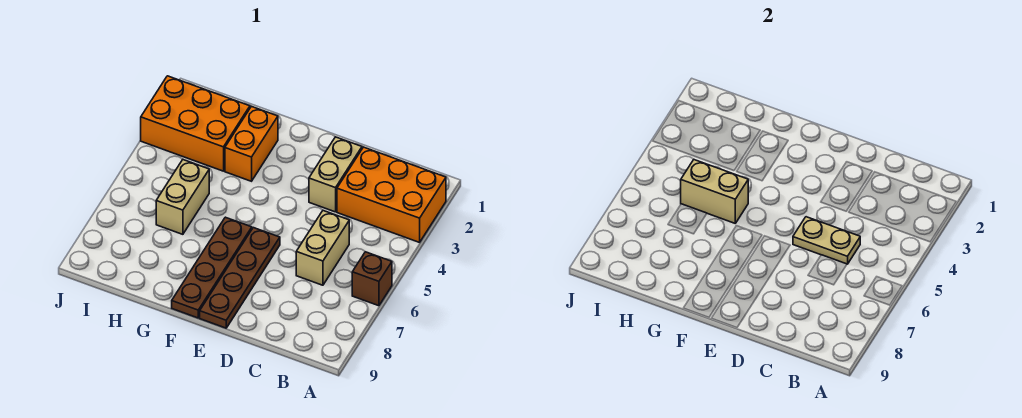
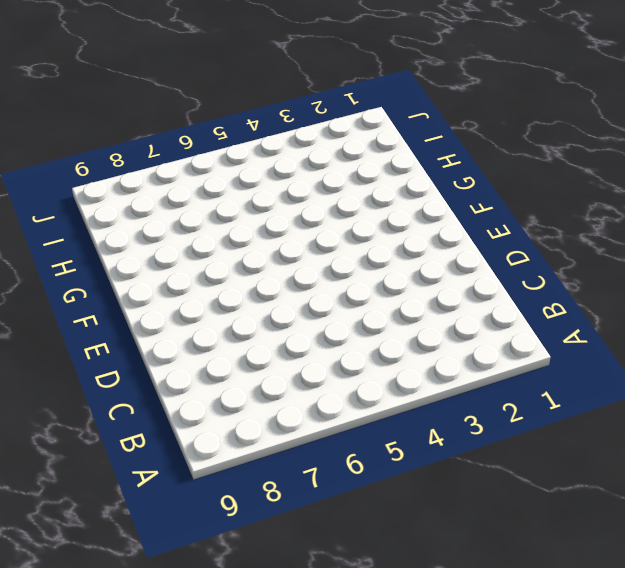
none -> orange brick A2:C3 level 1
none -> brown brick A6 level 1

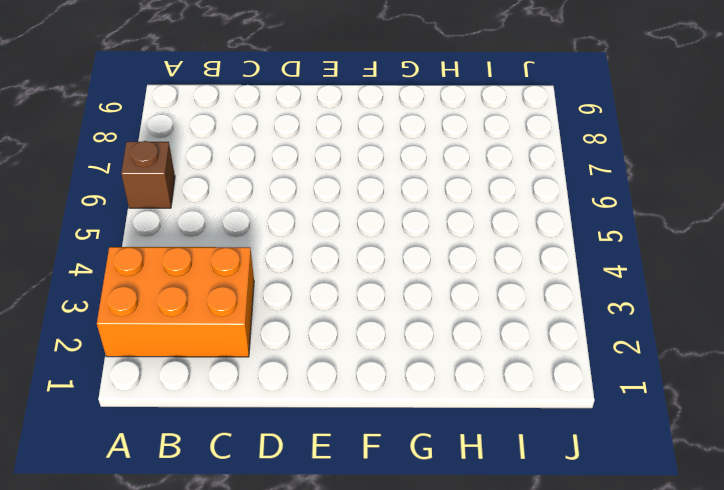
none -> tan brick C5:C6 level 1
none -> tan brick D2:D3 level 1

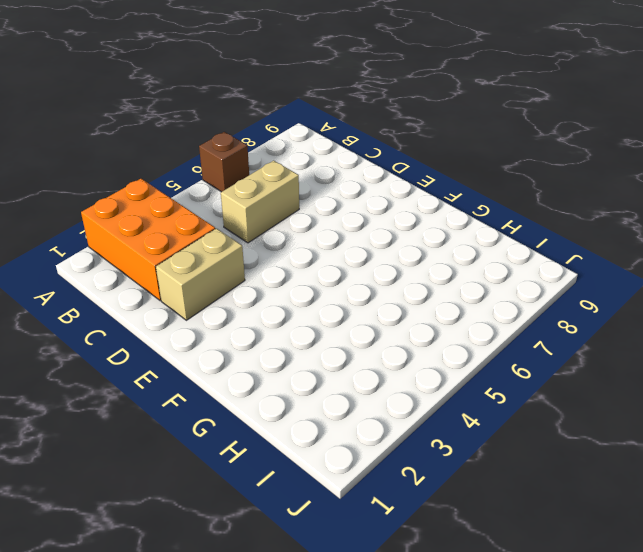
none -> brown plate E6:E9 level 1
none -> brown plate F6:F9 level 1

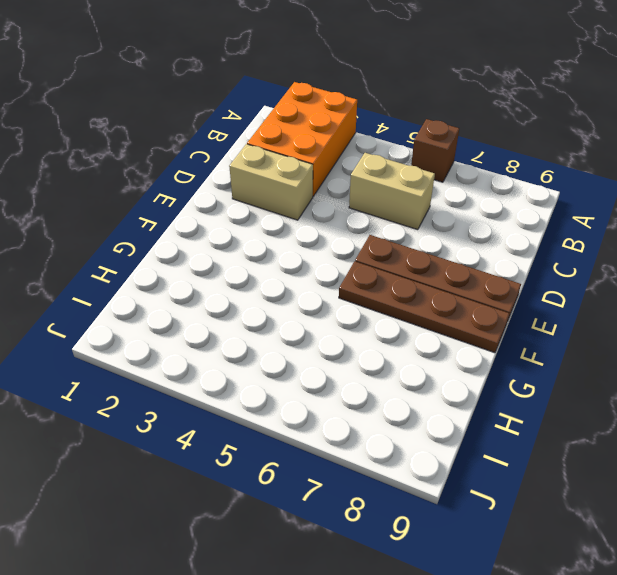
none -> orange brick G2:G3 level 1
none -> orange brick H2:J3 level 1

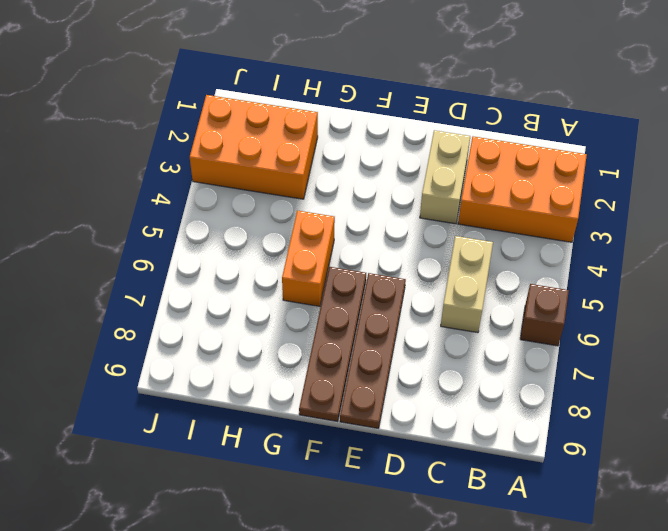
orange brick G5:G6 level 1 -> orange brick G2:G3 level 1
none -> tan brick H5:H6 level 1
none -> tan plate C5:D5 level 2

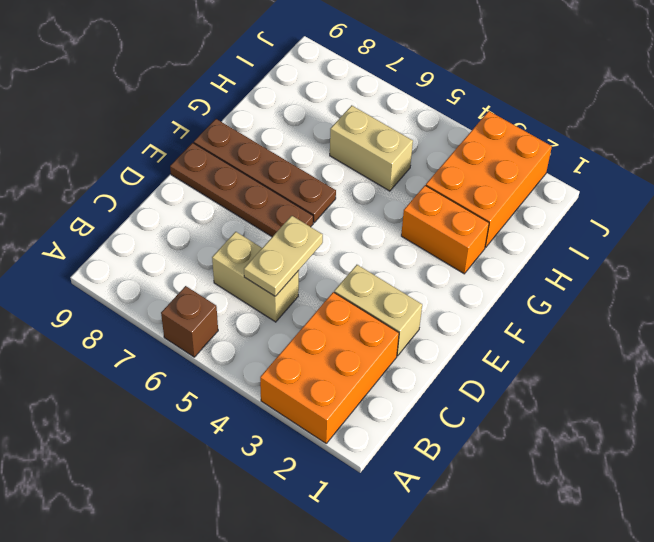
none -> tan brick G5:H5 level 2

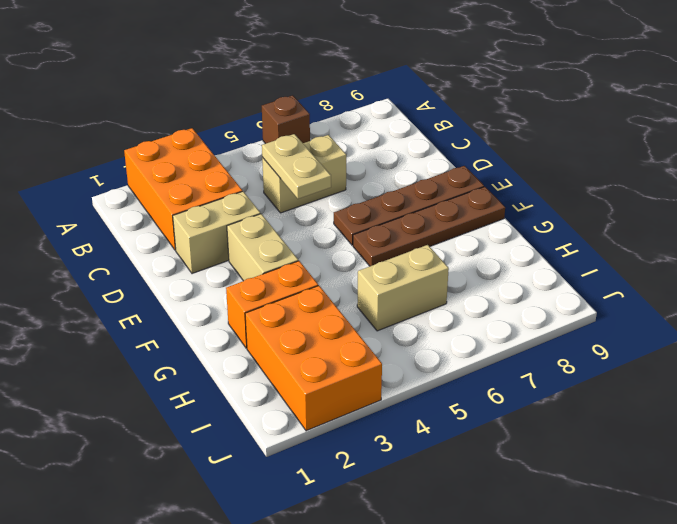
tan brick E3:F3 level 1 -> tan brick G5:H5 level 2

